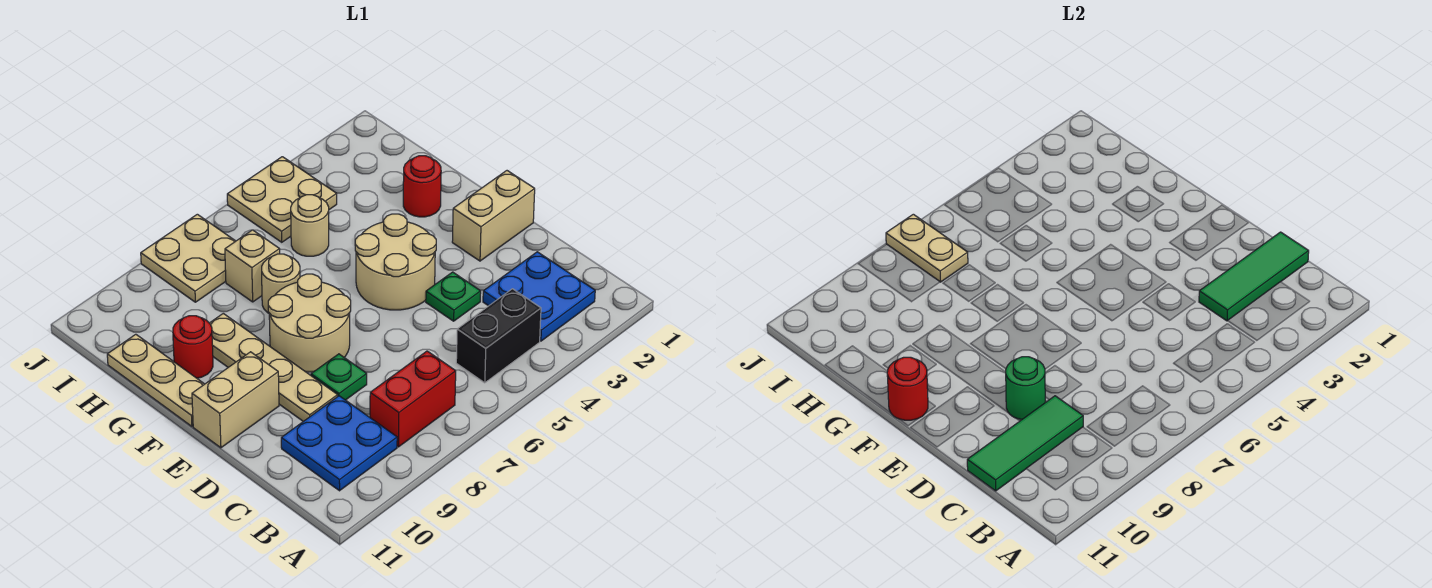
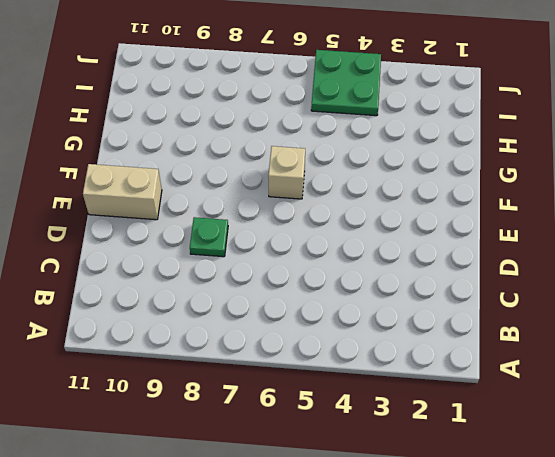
tan brick F6 level 1 -> tan brick H7 level 1
green plate I4:J5 level 1 -> tan plate I4:J5 level 1
none -> blue plate B2:C3 level 1
none -> black brick B4:B5 level 1
none -> red brick B7:B8 level 1

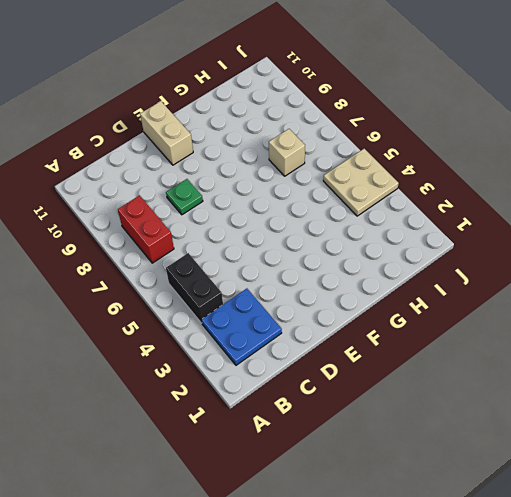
none -> blue plate B9:C10 level 1
none -> green plate D4 level 1
none -> tan plate D9:G9 level 1

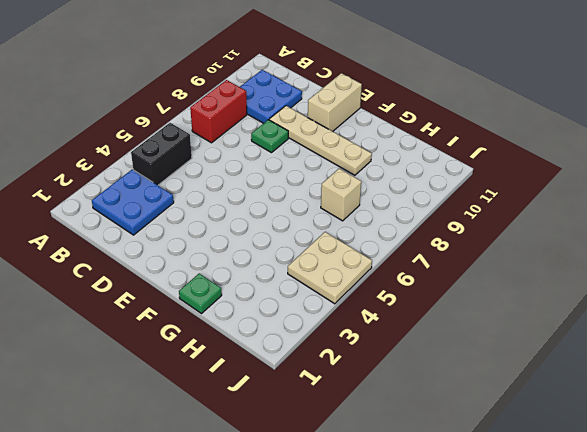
green plate G1 level 1 -> green plate D4 level 1
none -> tan brick E1:E2 level 1
none -> tan round brick E4:F5 level 1
none -> tan round brick E7:F8 level 1

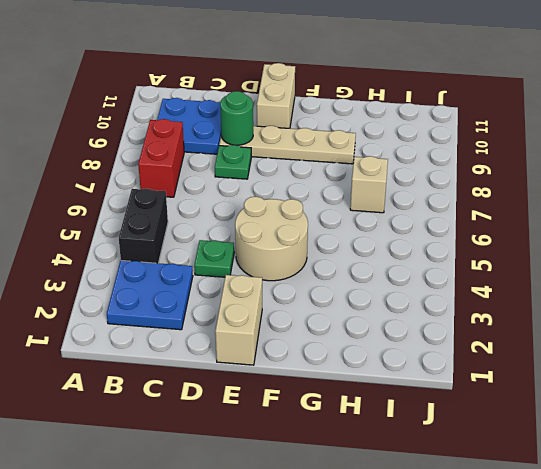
none -> tan round brick E7:F8 level 1
none -> tan plate F11:H11 level 1
none -> red round brick G2 level 1

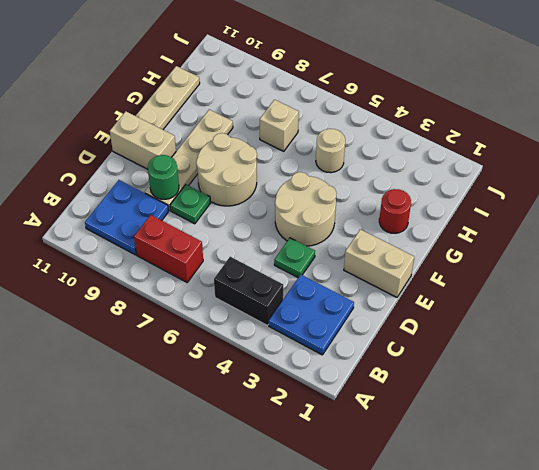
none -> tan round brick G7 level 1
none -> red round brick G10 level 1
none -> tan plate I4:J5 level 1

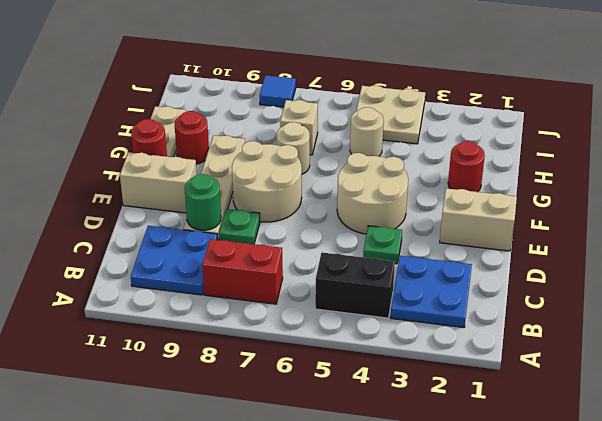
blue tile J8 level 1 -> tan plate I7:J8 level 1
none -> green tile C1:C3 level 2
none -> green tile C9:C11 level 2
none -> tan plate I7:J7 level 2

